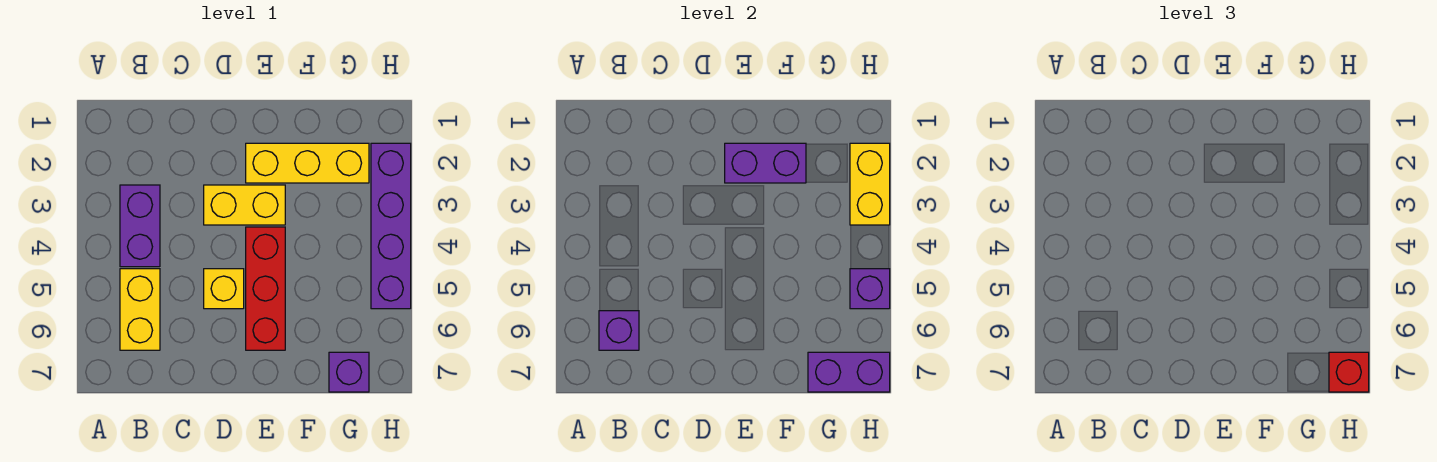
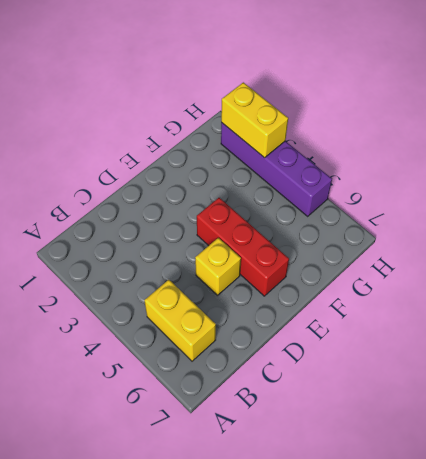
none -> purple brick B3:B4 level 1
none -> yellow brick D3:E3 level 1
none -> yellow brick E2:G2 level 1

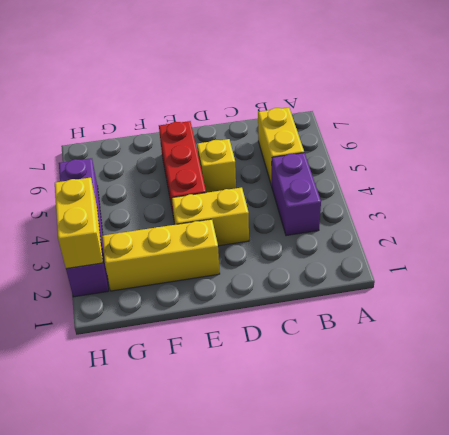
none -> purple brick G7 level 1
none -> purple brick B6 level 2
none -> purple brick E2:F2 level 2

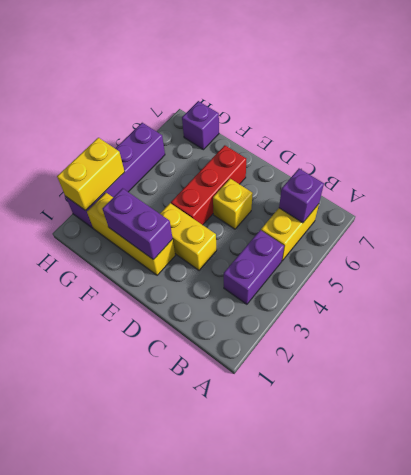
none -> purple brick G7:H7 level 2
none -> purple brick H5 level 2
none -> red brick H7 level 3

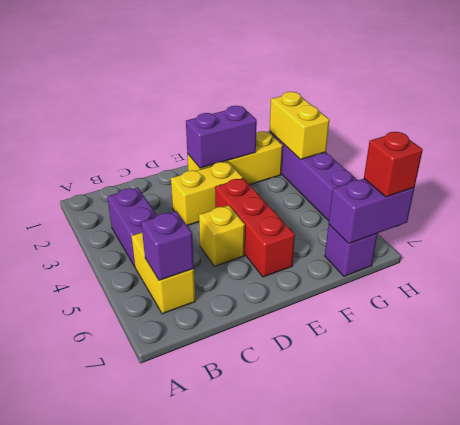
none -> purple brick H5 level 2

